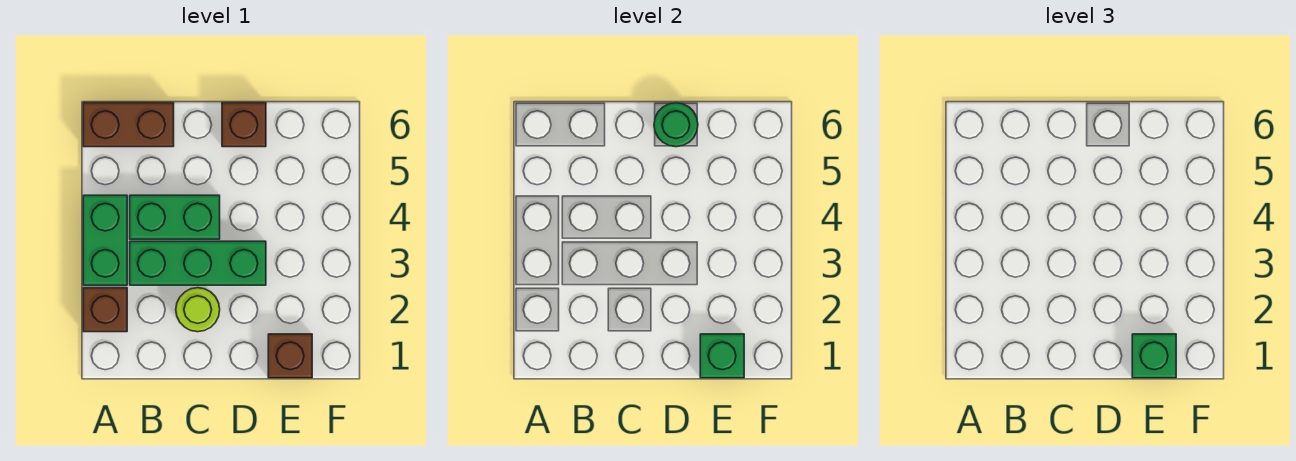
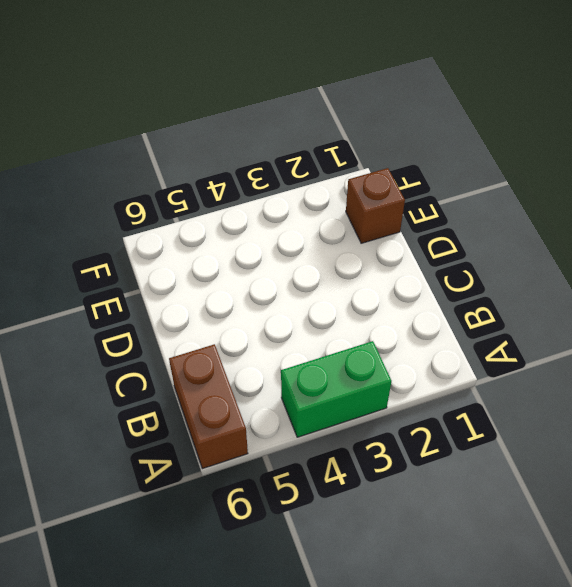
none -> brown brick A2 level 1
none -> green brick B3:D3 level 1

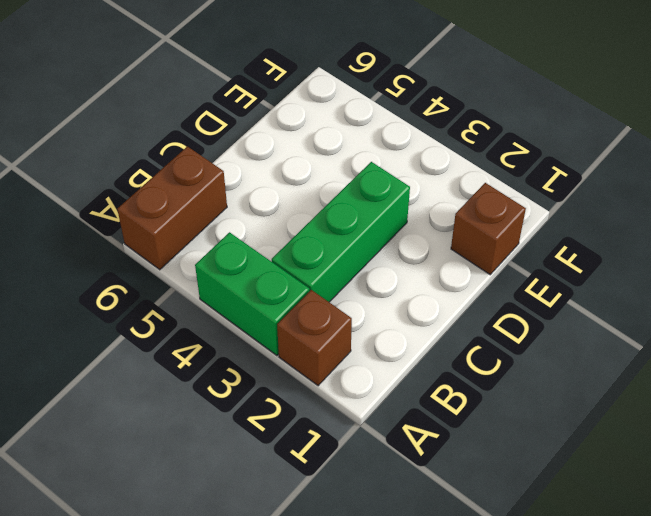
none -> green brick B4:C4 level 1
none -> lime round brick C2 level 1

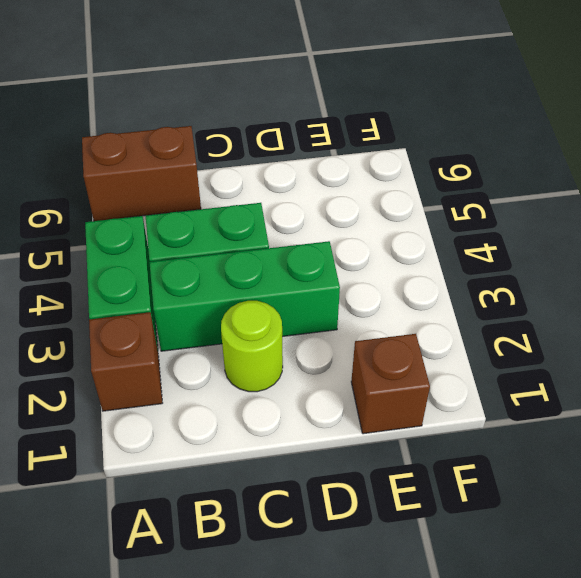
none -> brown brick D6 level 1
none -> green round brick D6 level 2

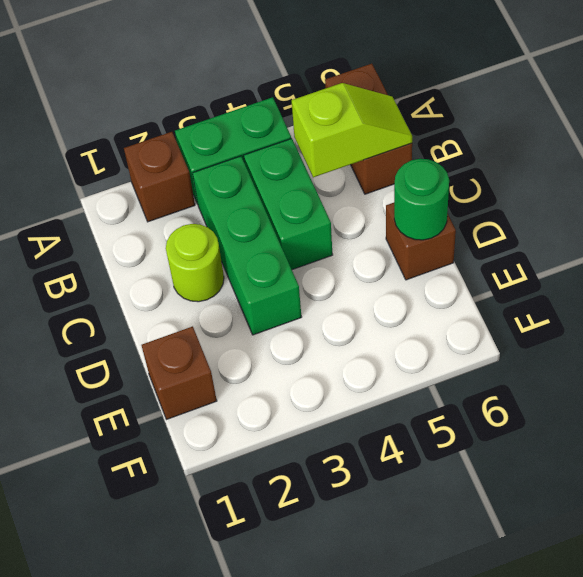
lime slope B5:B6 level 2 top 5 -> none
none -> green brick E1 level 2
none -> green brick E1 level 3

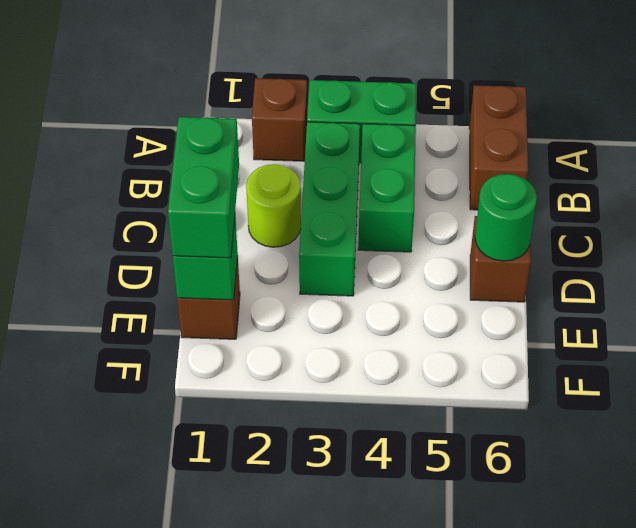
green brick D1:E1 level 3 -> green brick E1 level 3

